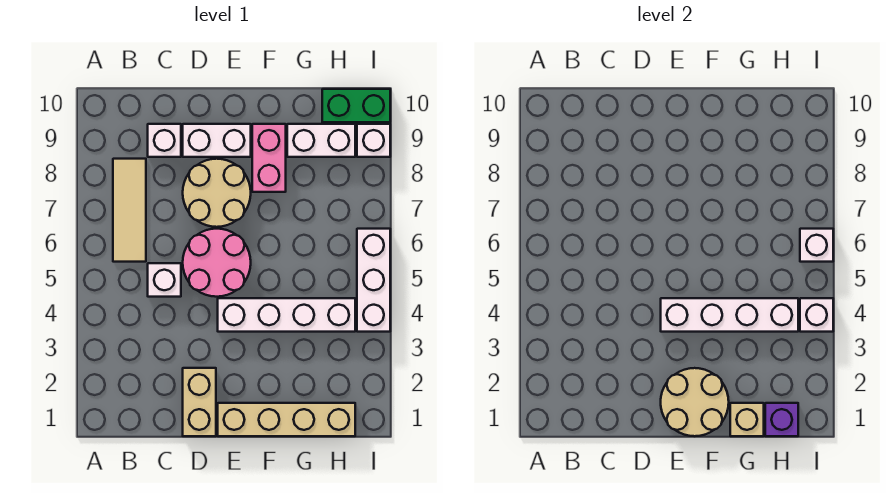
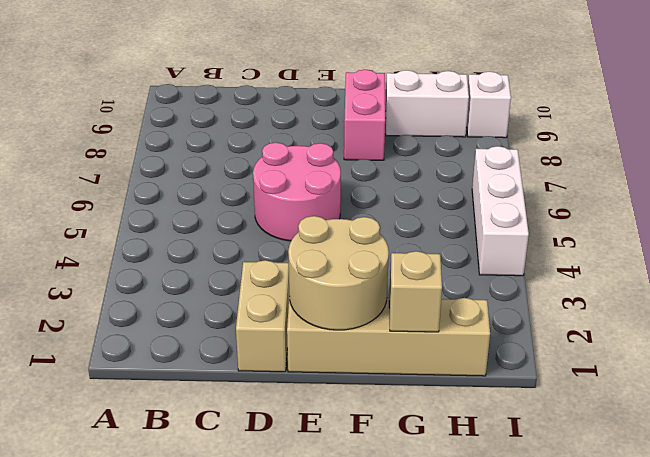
none -> tan tile B6:B8 level 1
none -> white brick C5 level 1
none -> white brick C9 level 1

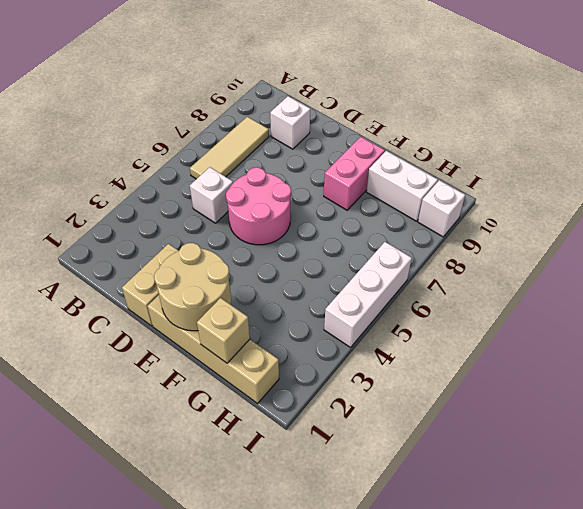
none -> tan round brick D7:E8 level 1
none -> white brick D9:E9 level 1
none -> white brick E4:H4 level 1

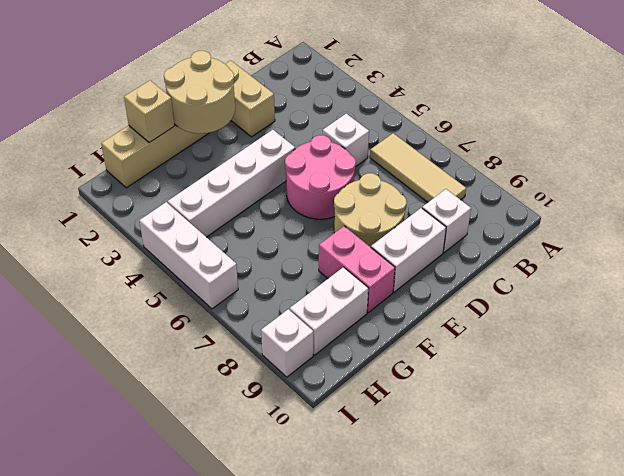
none -> green brick H10:I10 level 1
none -> white brick E4:H4 level 2
none -> purple brick H1 level 2

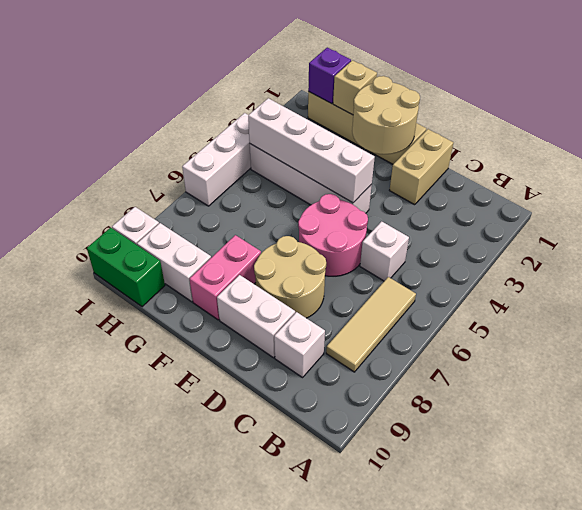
none -> white brick I4 level 2
none -> white brick I6 level 2

